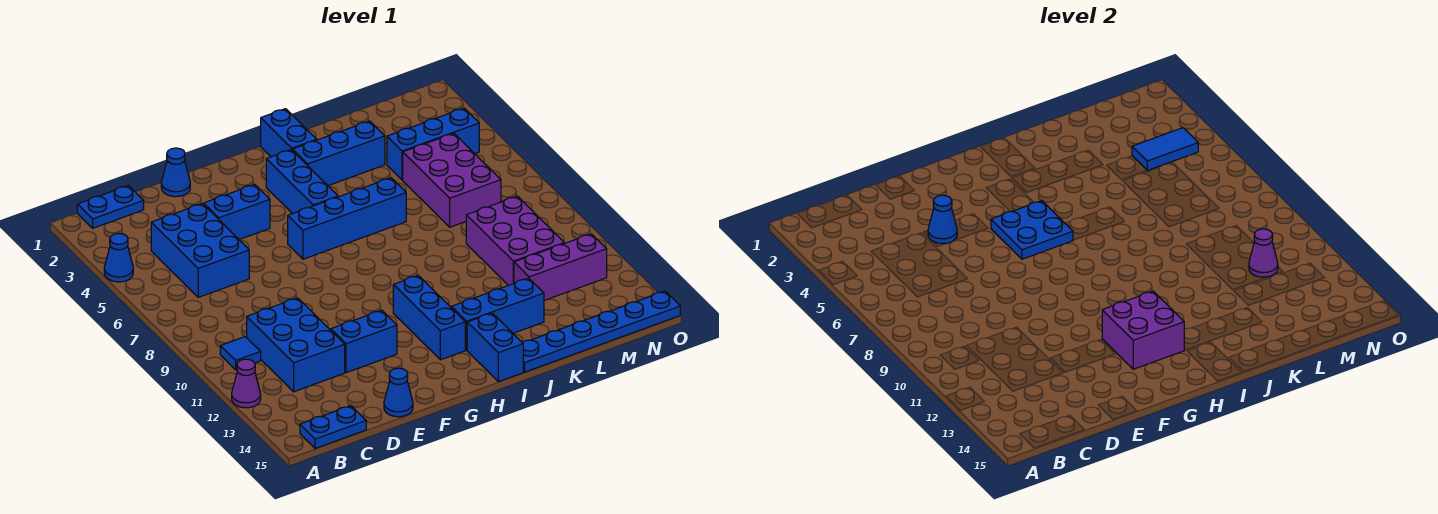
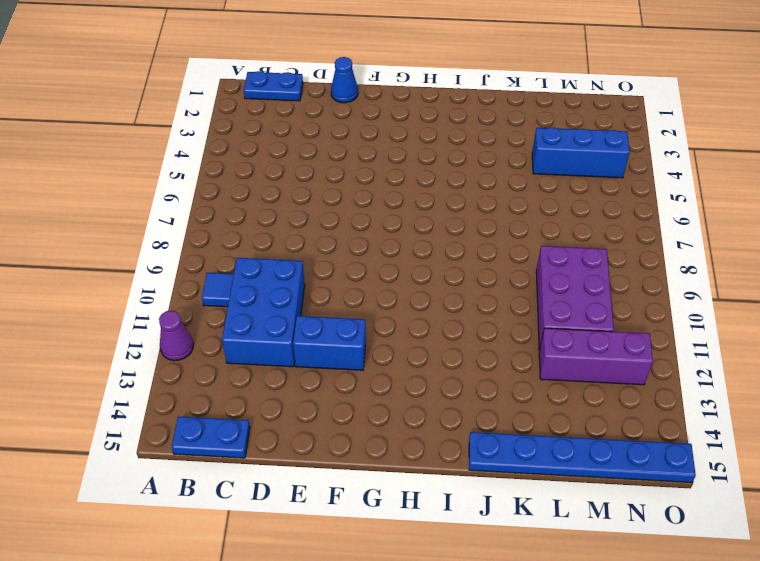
none -> blue cone A4 level 1
none -> blue brick C4:D6 level 1
none -> blue brick E4:F4 level 1

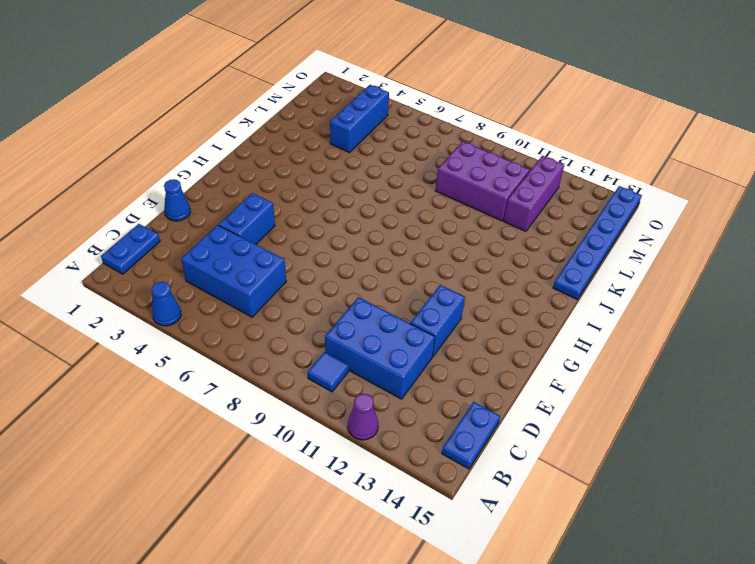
none -> blue cone E15 level 1
none -> blue brick G6:J6 level 1
none -> blue brick H3:H5 level 1

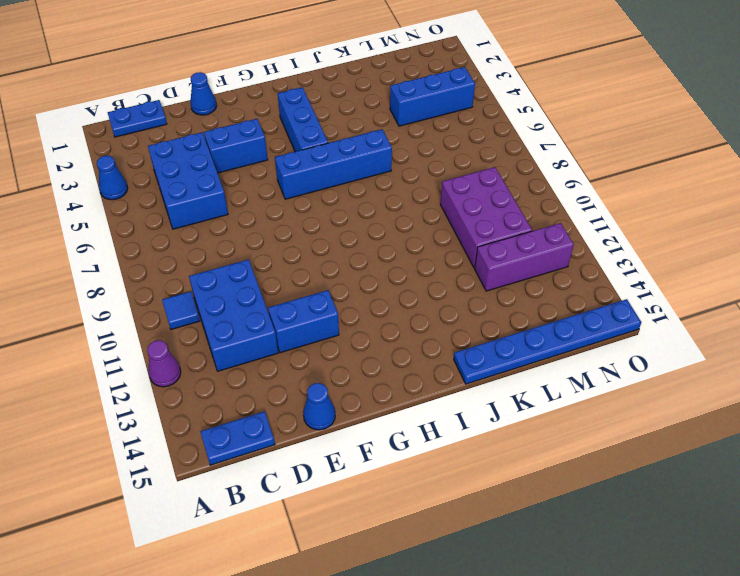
none -> blue brick H11:H13 level 1
none -> blue brick I1:I2 level 1
none -> blue brick I3:K3 level 1

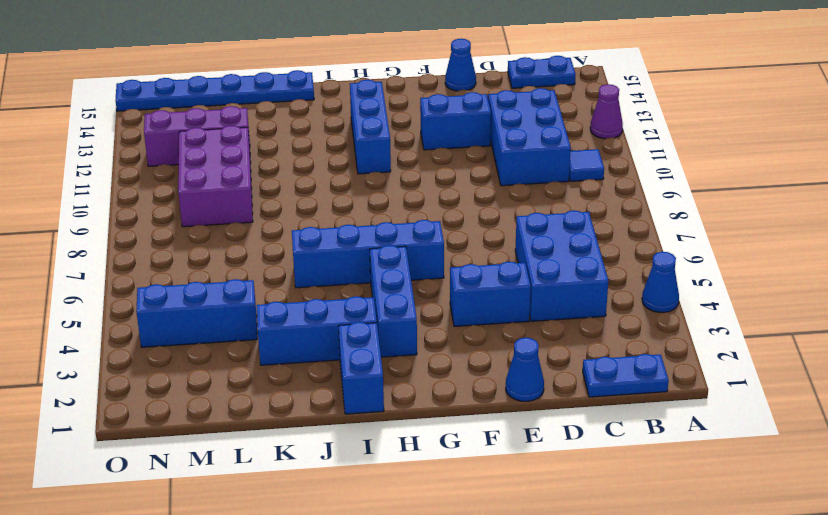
none -> blue brick I13:K13 level 1
none -> blue brick I14:I15 level 1
none -> purple brick L5:M7 level 1

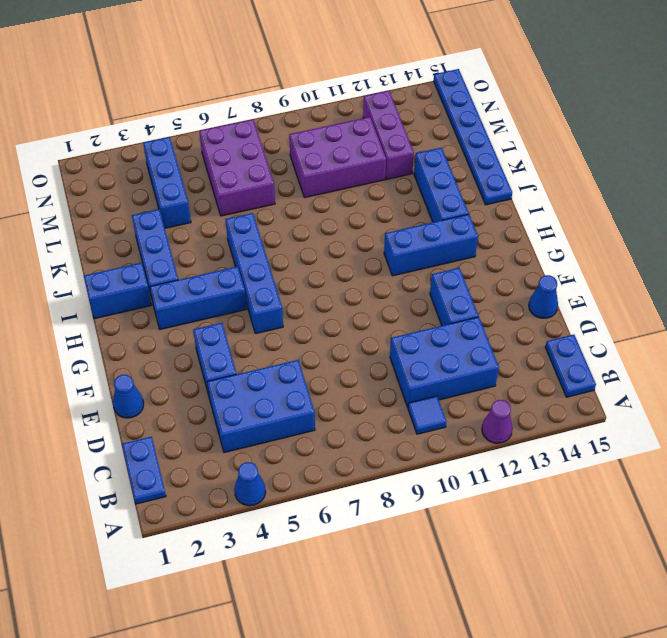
purple brick L6:N7 level 1 -> purple brick L5:M7 level 1
none -> blue brick I14:I15 level 1
none -> blue cone E4 level 2
none -> blue plate G5:H6 level 2

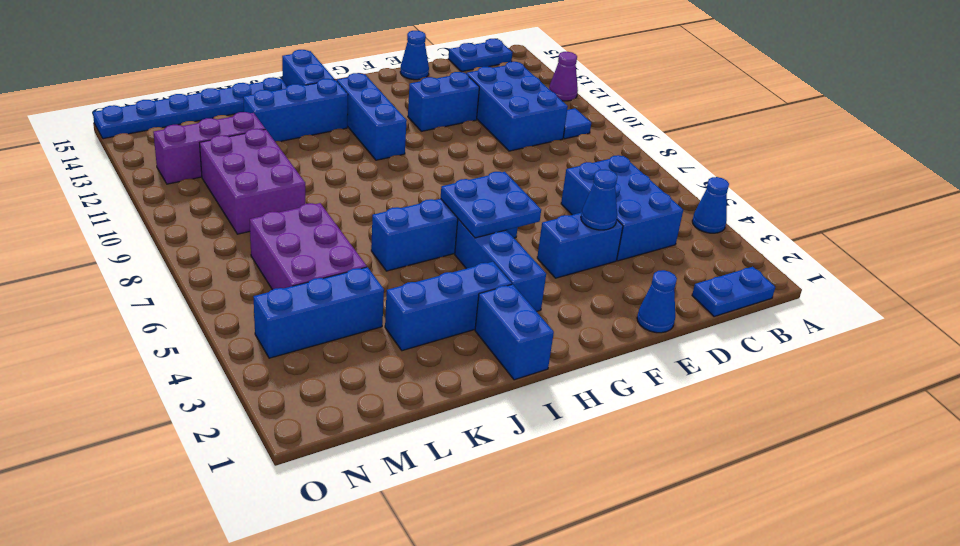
none -> purple brick G12:H13 level 2
none -> blue tile M4:N4 level 2
none -> purple cone M11 level 2

